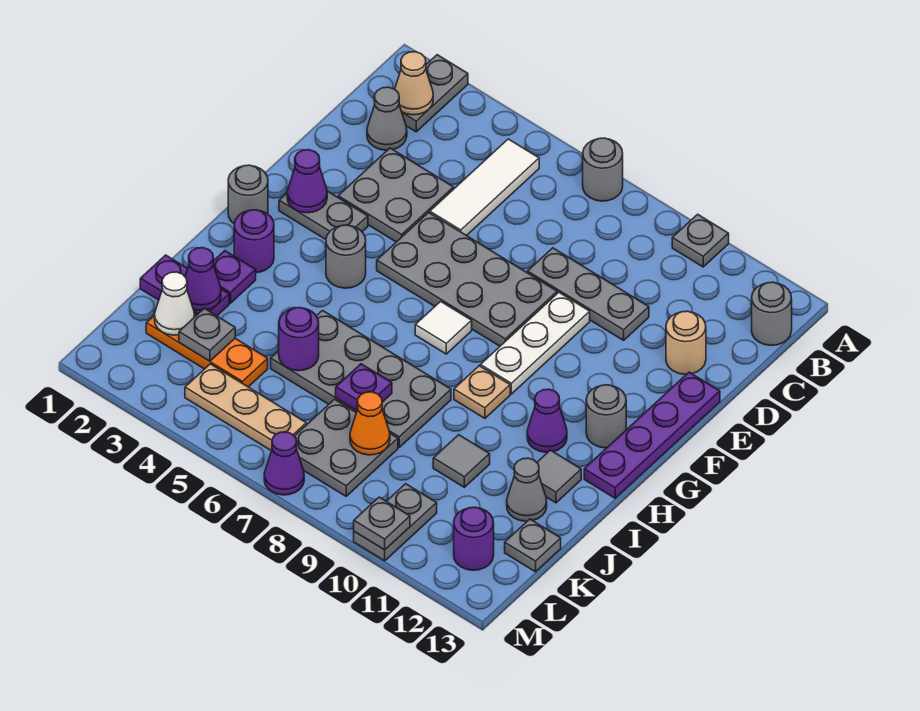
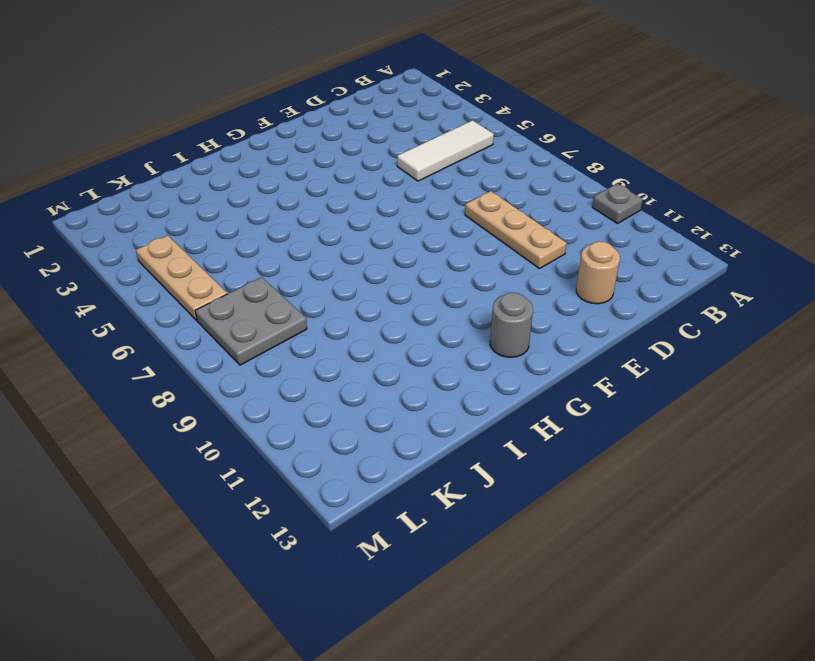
tan plate D8:D10 level 1 -> grey plate D8:D10 level 1
none -> grey plate A2:B2 level 1
none -> grey round brick A7 level 1
none -> grey round brick B13 level 1
none -> grey cone C2 level 1

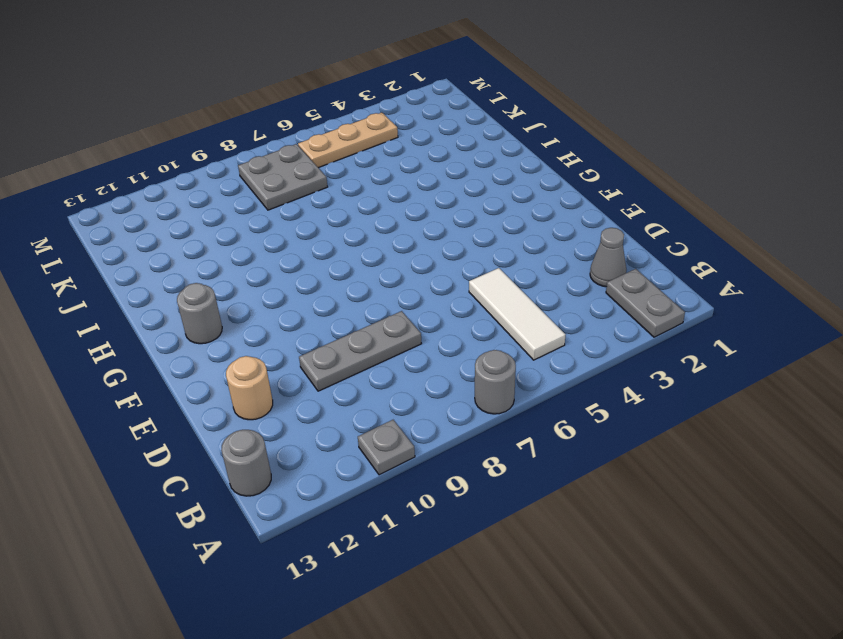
none -> grey plate D3:E4 level 1
none -> grey plate E5:F8 level 1
none -> white plate E9:G9 level 1
none -> purple plate E13:H13 level 1

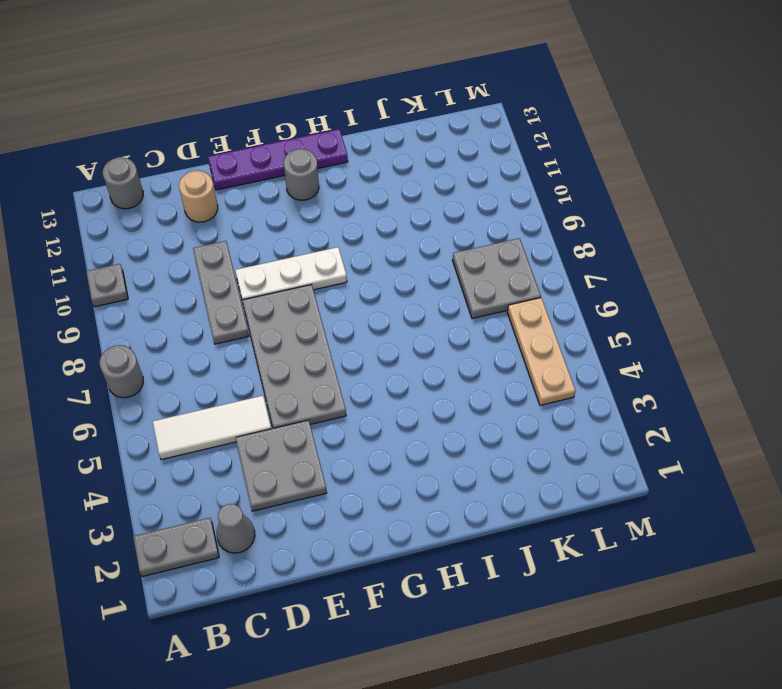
none -> grey plate F2:F3 level 1
none -> grey round brick G1 level 1
none -> grey round brick G4 level 1
none -> white tile G7 level 1

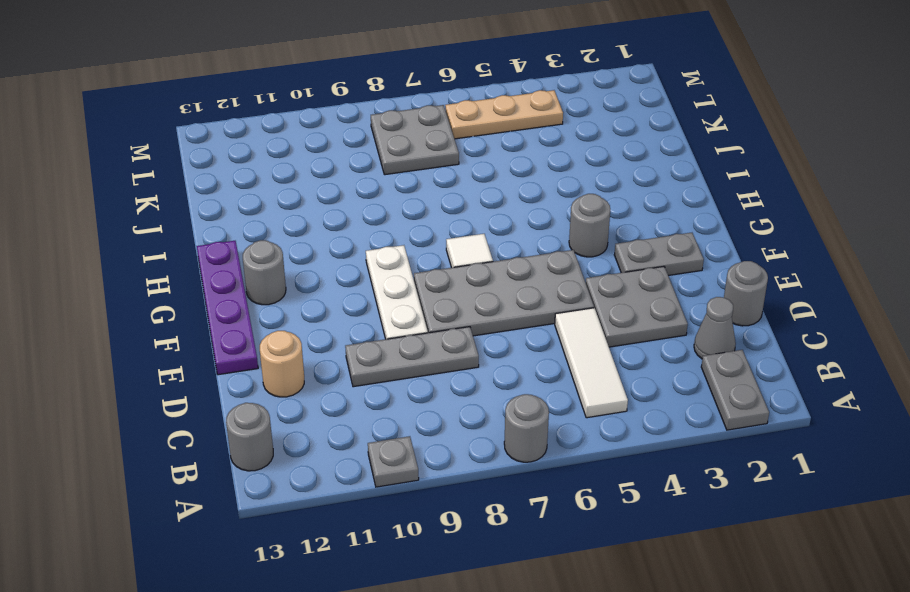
grey round brick D1 level 1 -> grey round brick G1 level 1
none -> purple round brick H2 level 1
none -> tan plate H9 level 1
none -> purple cone H11 level 1
none -> purple plate I2 level 1

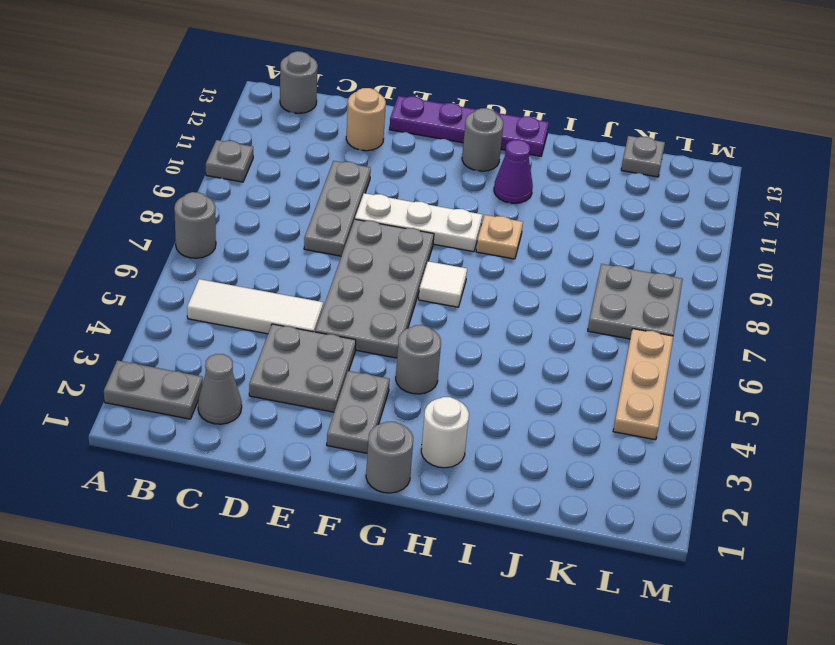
white round brick H2 level 1 -> purple round brick H2 level 1
none -> purple plate I2 level 1
none -> grey plate I5:J8 level 1
none -> grey tile I12 level 1
none -> purple plate J1:J2 level 1

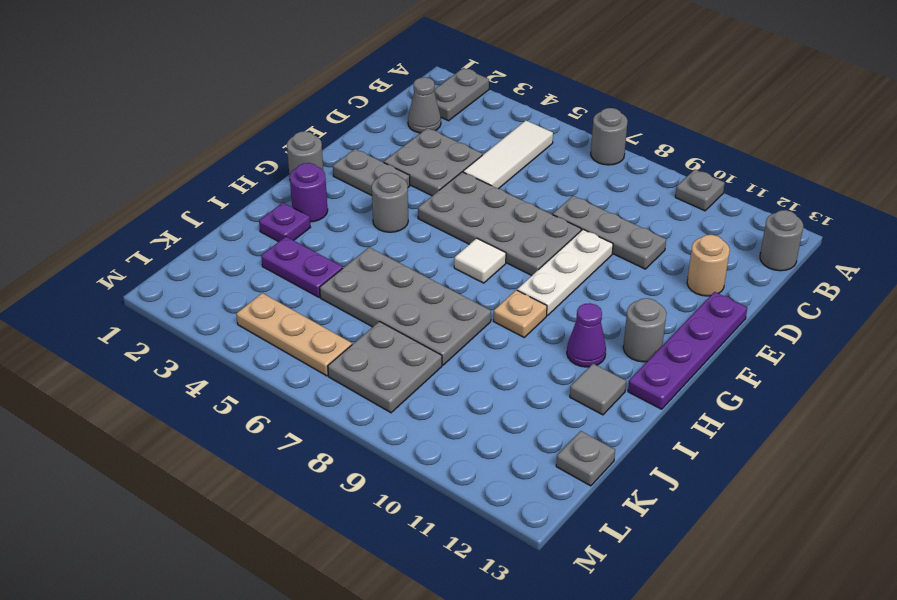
purple plate J3:J4 level 1 -> purple plate J1:J2 level 1
none -> grey tile J10 level 1
none -> grey cone J12 level 1
none -> orange plate K2:K4 level 1
none -> grey plate L10:M10 level 1

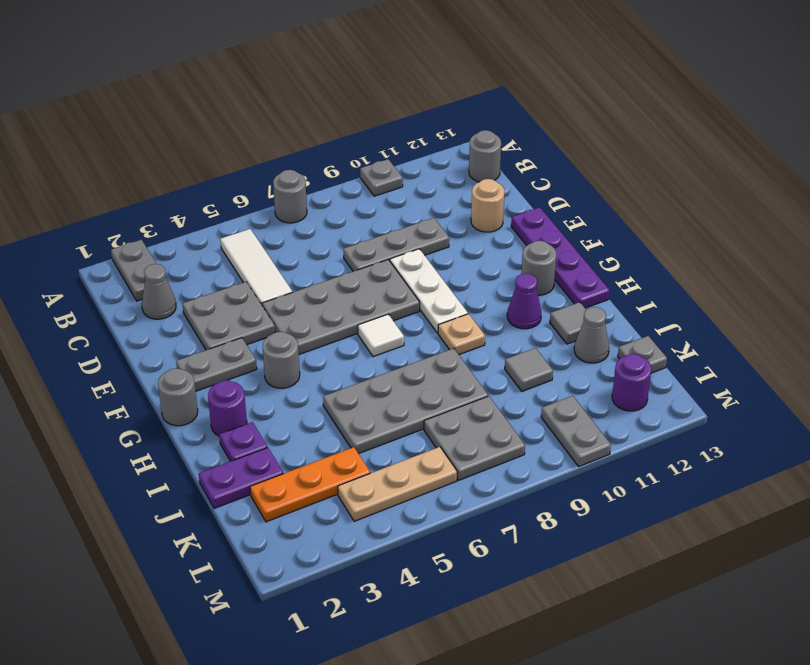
none -> purple cone M7 level 1
none -> tan cone B2 level 2
none -> purple cone F2 level 2
none -> purple cone J2 level 2

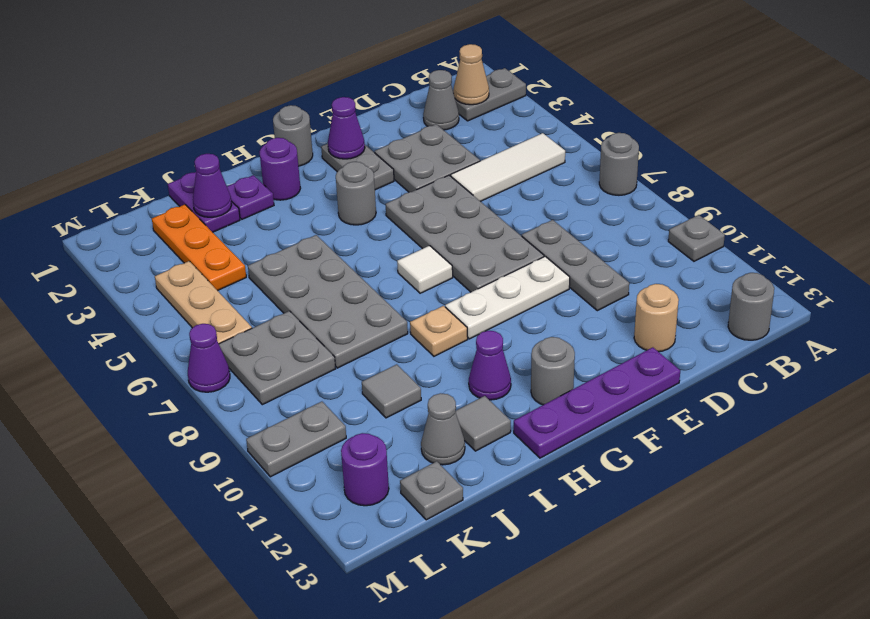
none -> purple round brick J5 level 2
none -> purple plate J7 level 2
none -> white cone K2 level 2
none -> grey plate K3 level 2

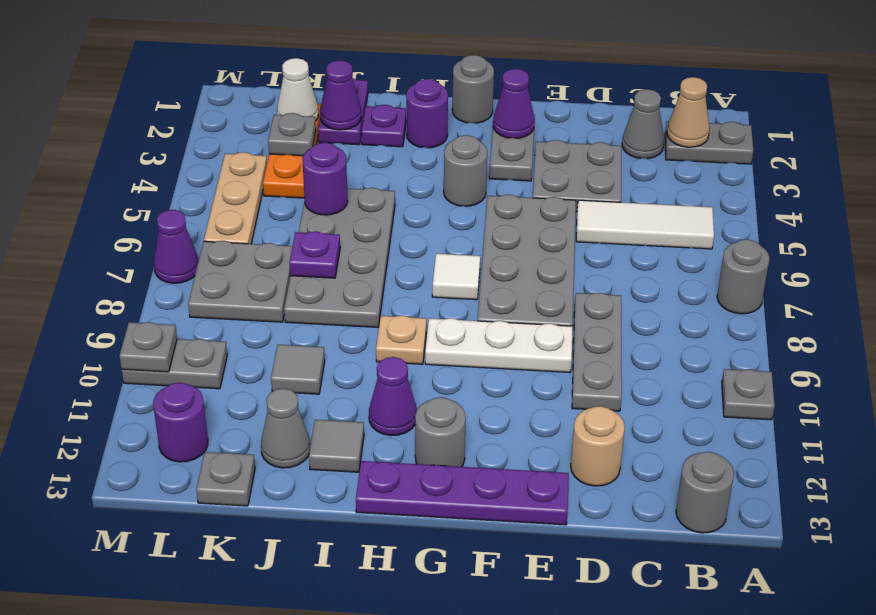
none -> orange cone K8 level 2

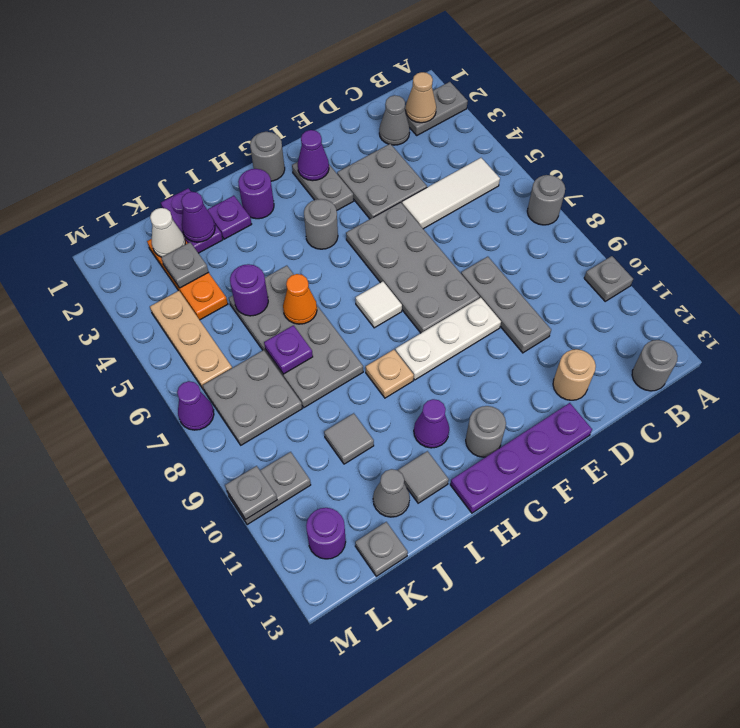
orange cone I6 level 2 -> orange cone K8 level 2

